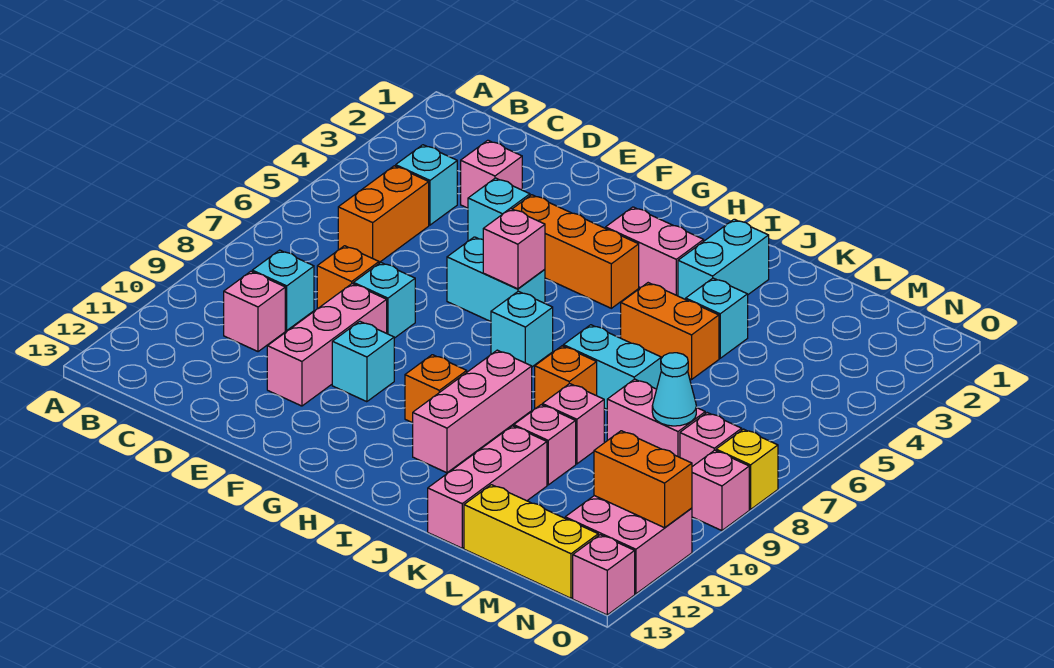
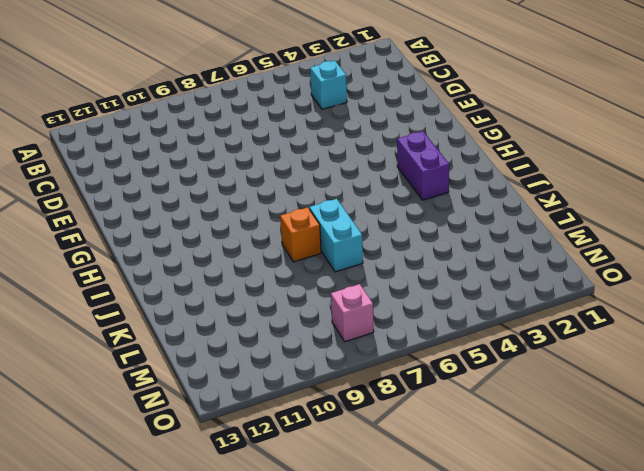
purple brick H3:I3 level 1 -> pink brick H3:I3 level 1
none -> orange brick C5:C6 level 1
none -> cyan brick C9 level 1
none -> pink brick C10 level 1
none -> pink brick D3 level 1

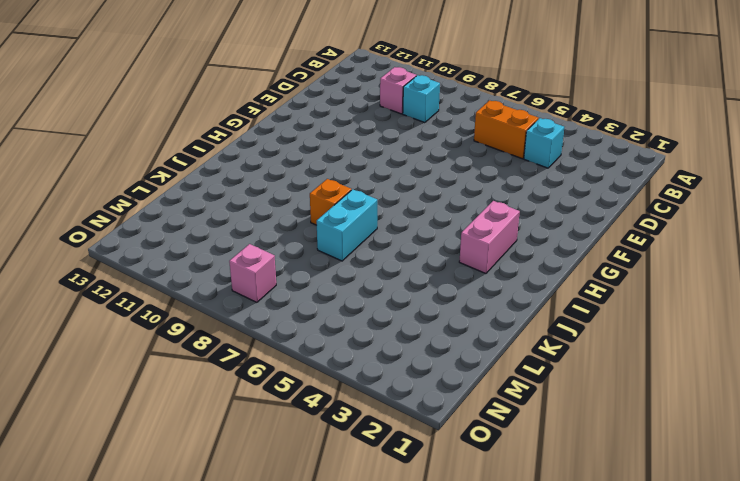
none -> pink brick D3 level 1
none -> orange brick D8 level 1
none -> cyan brick E4 level 1
none -> cyan brick E8 level 1

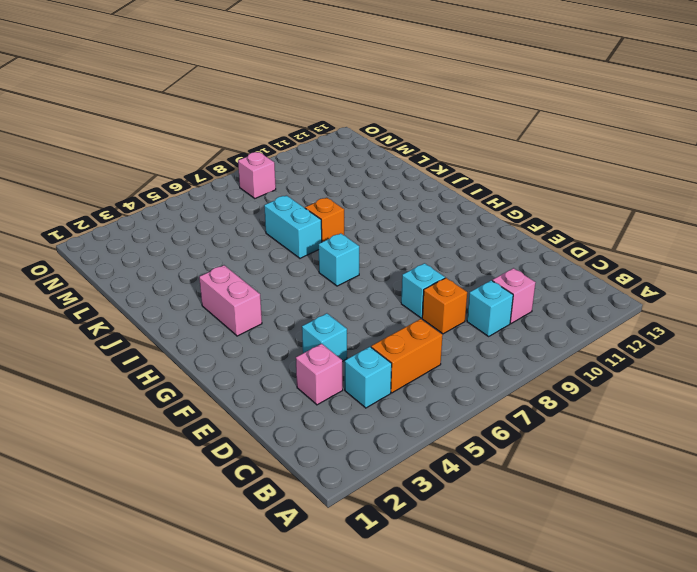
none -> pink brick E9:E11 level 1
none -> orange brick F4:H4 level 1
none -> cyan brick F6:G6 level 1
none -> cyan brick F10 level 1

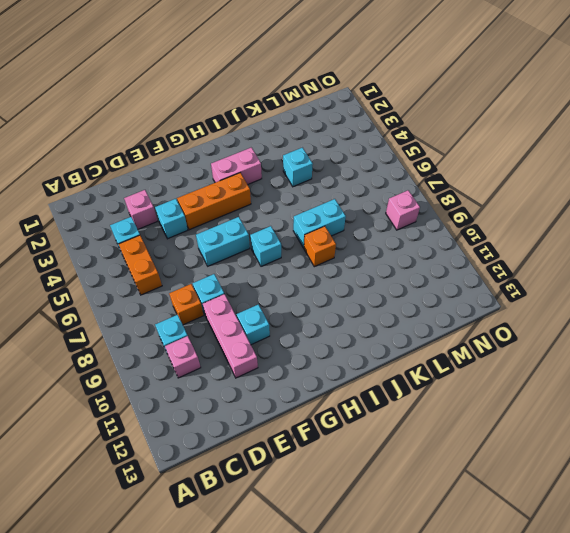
none -> orange brick H10 level 1
none -> pink brick I9:I11 level 1
none -> cyan brick J2:J3 level 1
none -> orange brick J5:K5 level 1

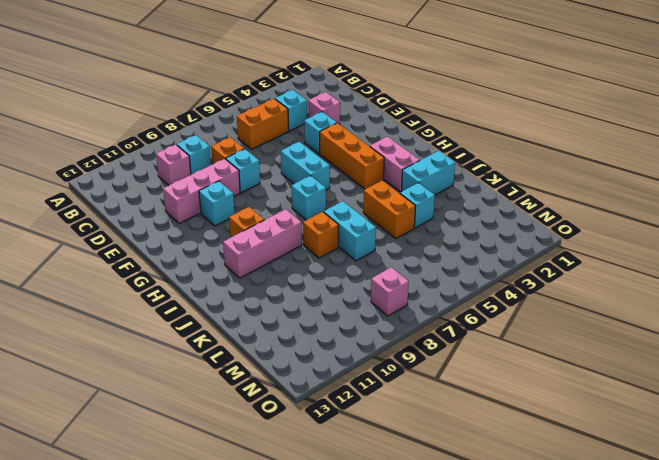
none -> pink brick K9 level 1
none -> pink brick K10 level 1
none -> pink brick K11:K13 level 1
none -> pink brick L8:M8 level 1

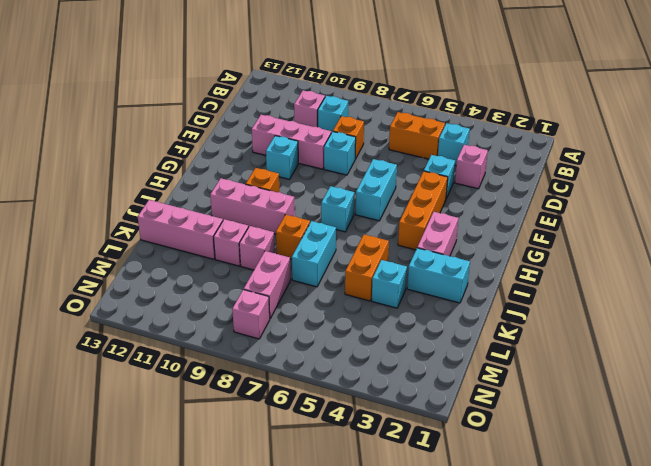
none -> yellow brick L13:N13 level 1
none -> pink brick N11:O12 level 1
none -> yellow brick O8 level 1
none -> pink brick O9 level 1

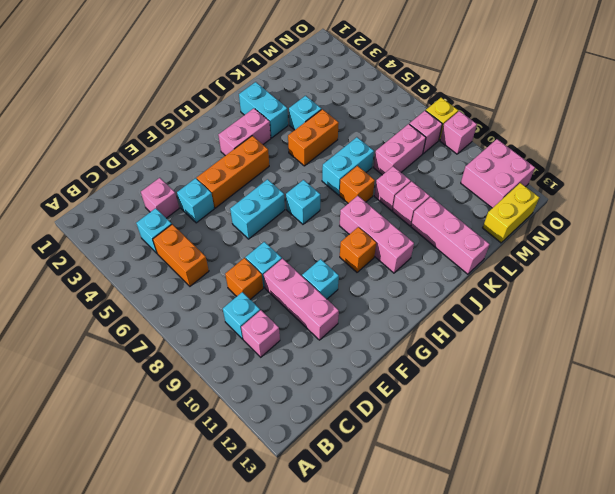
yellow brick M13:N13 level 1 -> yellow brick L13:N13 level 1
none -> pink brick O13 level 1
none -> pink brick G6 level 2
none -> cyan cone M8 level 2
none -> orange brick N11:O11 level 2

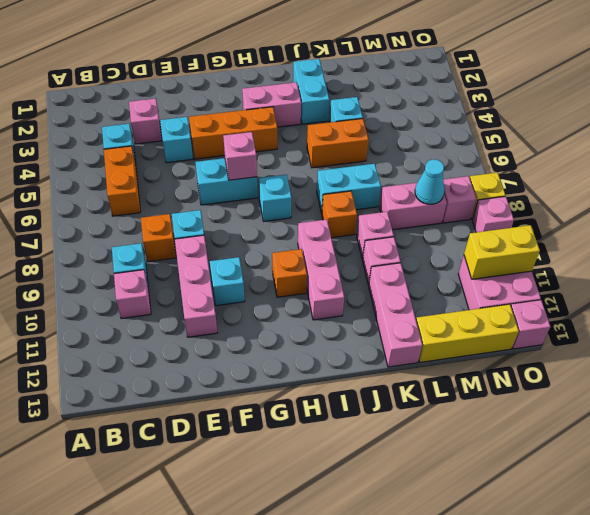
yellow brick N11:O11 level 2 -> orange brick N11:O11 level 2

